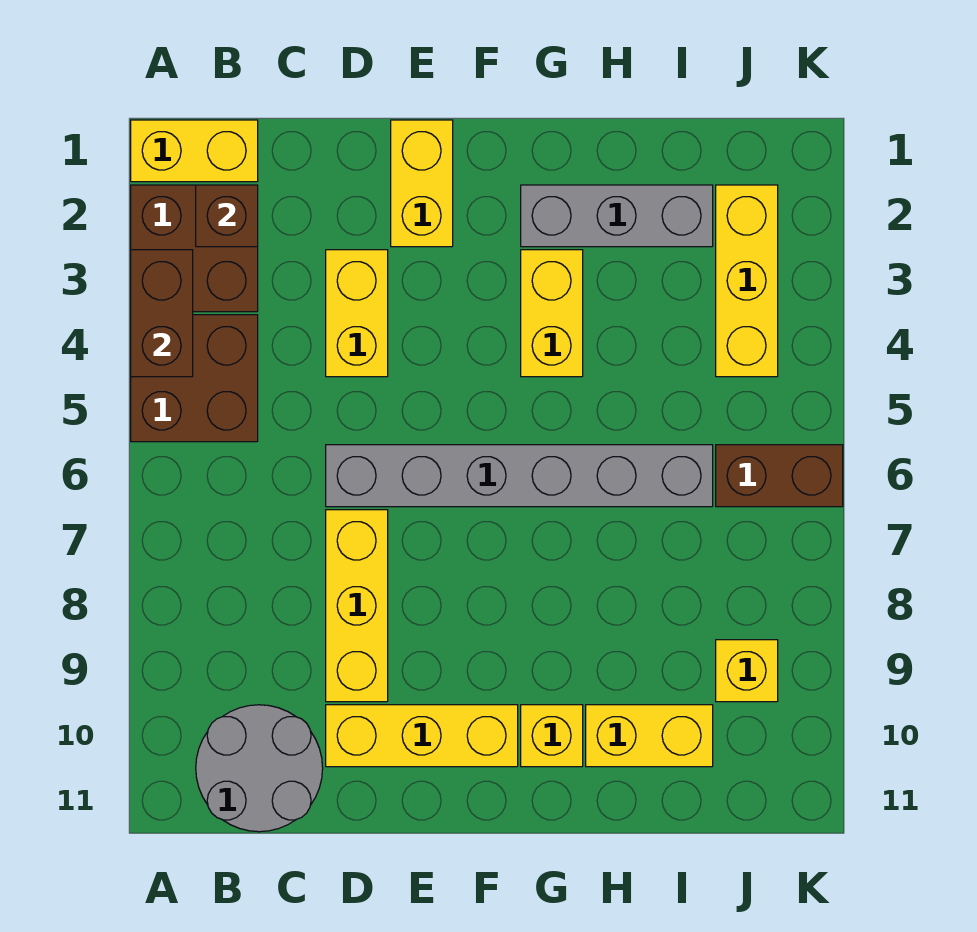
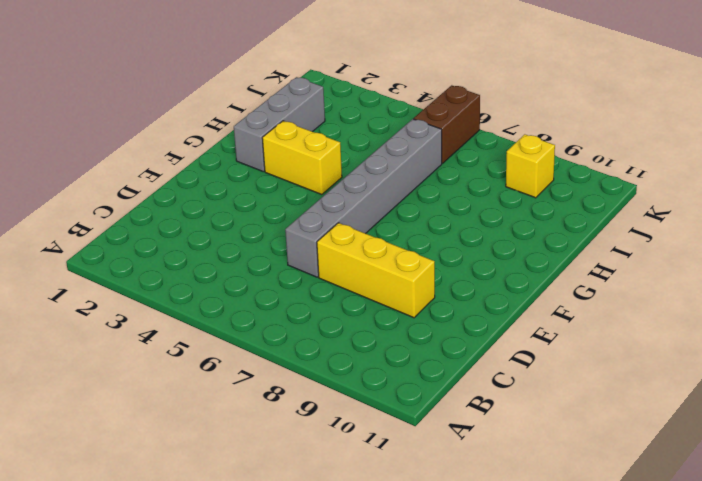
none -> yellow brick A1:B1 level 1
none -> brown brick A2:B3 level 1
none -> brown brick A4:B5 level 1

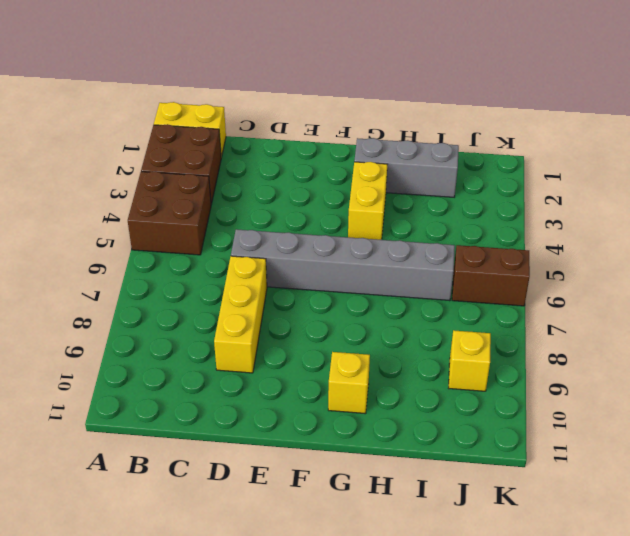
none -> grey round brick B10:C11 level 1
none -> yellow brick D3:D4 level 1
none -> yellow brick D10:F10 level 1

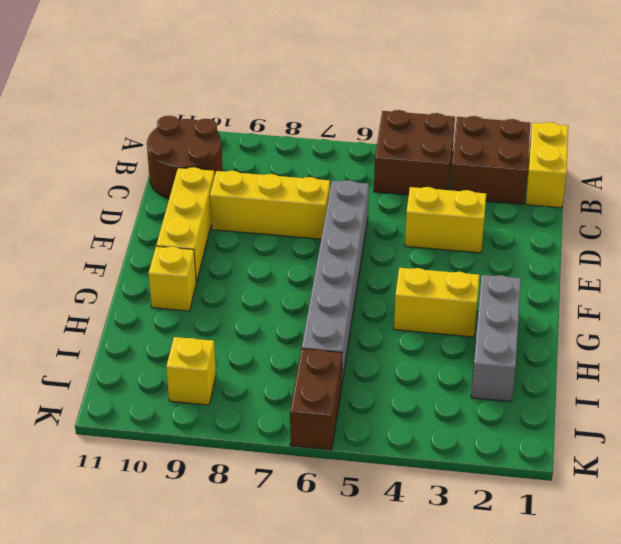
brown round brick B10:C11 level 1 -> grey round brick B10:C11 level 1
none -> yellow brick E1:E2 level 1
none -> yellow brick H10:I10 level 1
none -> yellow brick J2:J4 level 1

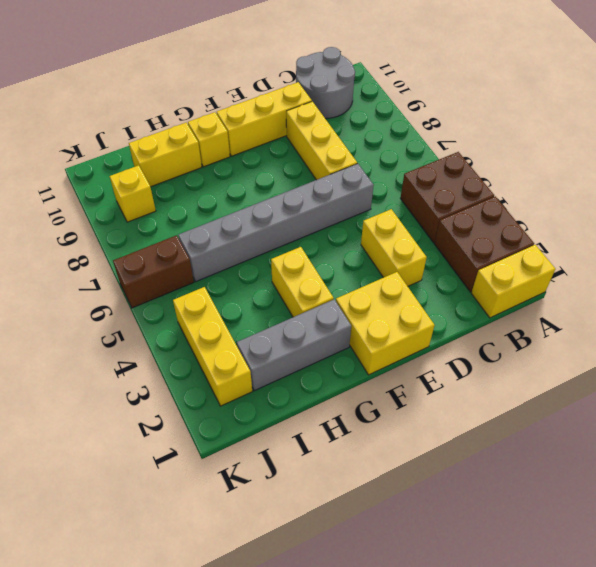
yellow brick E1:F2 level 1 -> yellow brick E1:E2 level 1
none -> brown brick A3:A4 level 2
none -> brown brick B2 level 2

